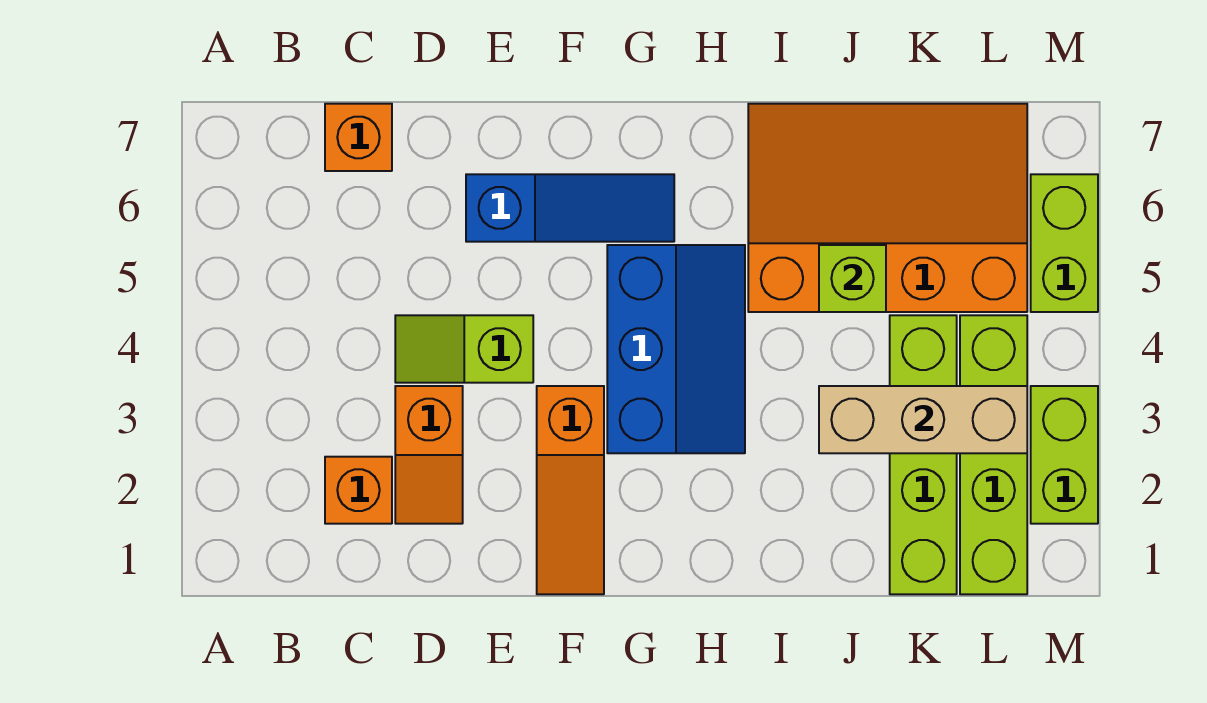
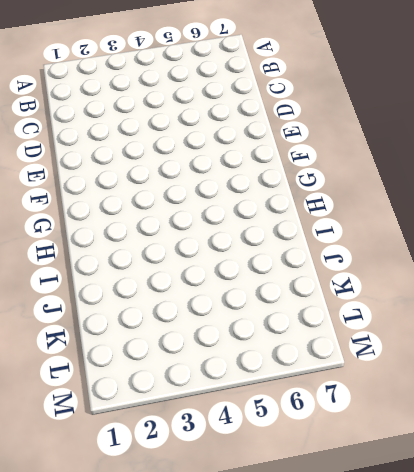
none -> orange brick C2 level 1
none -> orange brick C7 level 1
none -> orange slope D2:D3 level 1 top 3

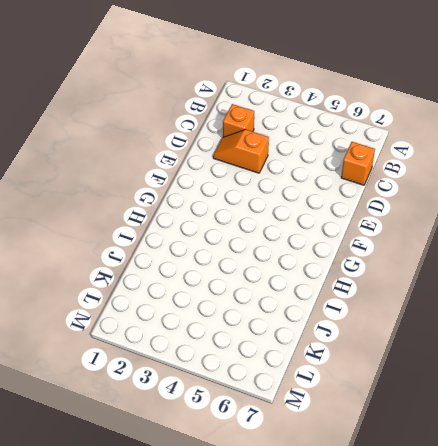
none -> lime slope D4:E4 level 1 top E
none -> blue slope E6:G6 level 1 top E
none -> orange slope F1:F3 level 1 top 3

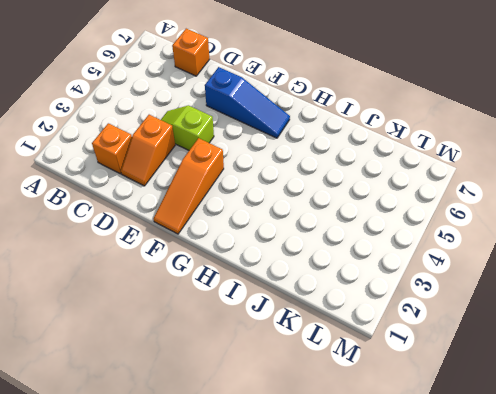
none -> blue slope G3:H5 level 1 top G
none -> orange slope I5:L7 level 1 top 5
none -> lime brick K1:K4 level 1

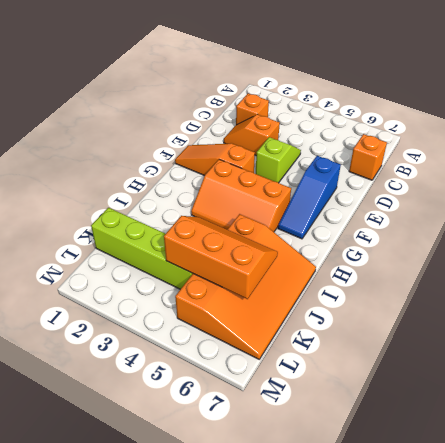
orange slope G3:H5 level 1 top G -> blue slope G3:H5 level 1 top G
orange slope J4:K6 level 2 top K -> lime brick J5 level 2
none -> lime brick L1:L4 level 1
none -> lime brick M2:M3 level 1
none -> lime brick M5:M6 level 1

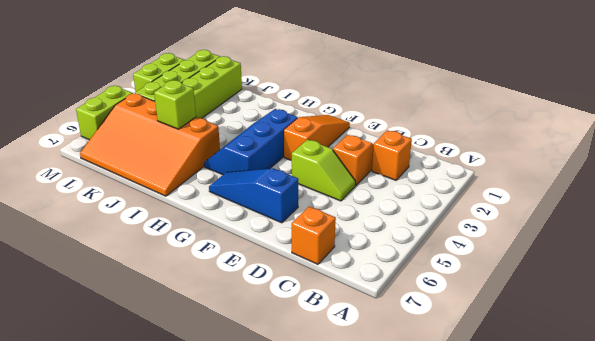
none -> tan brick J3:L3 level 2

